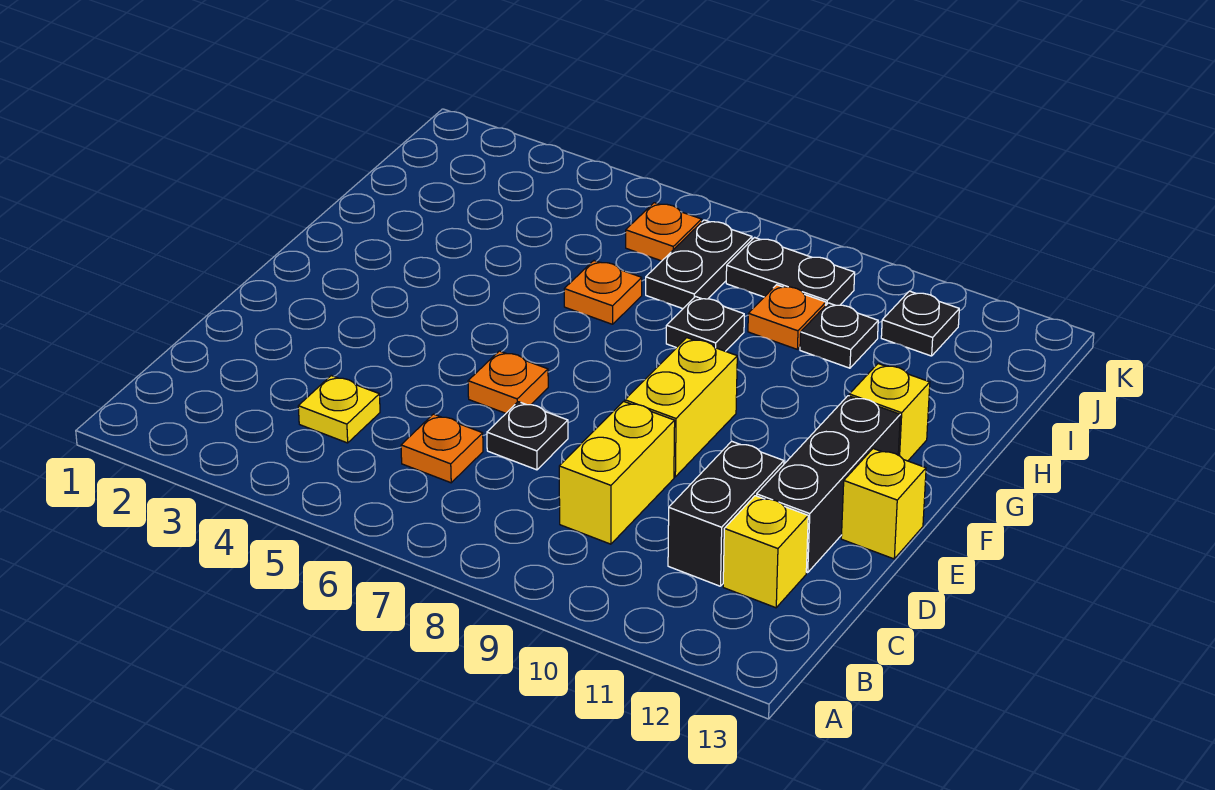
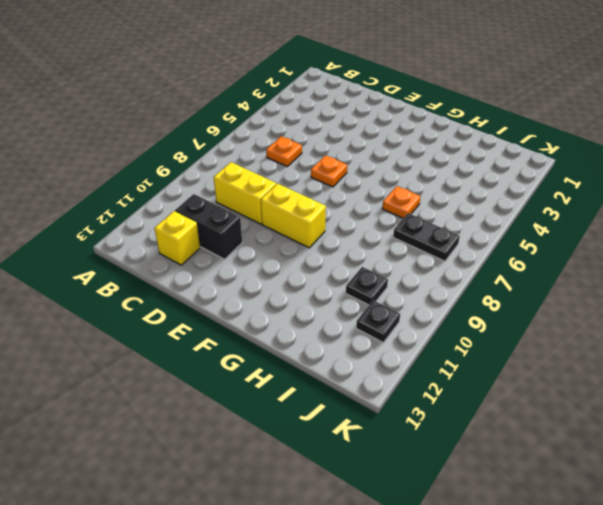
none -> yellow plate C4 level 1
none -> black plate D7 level 1
none -> black brick D12:F12 level 1

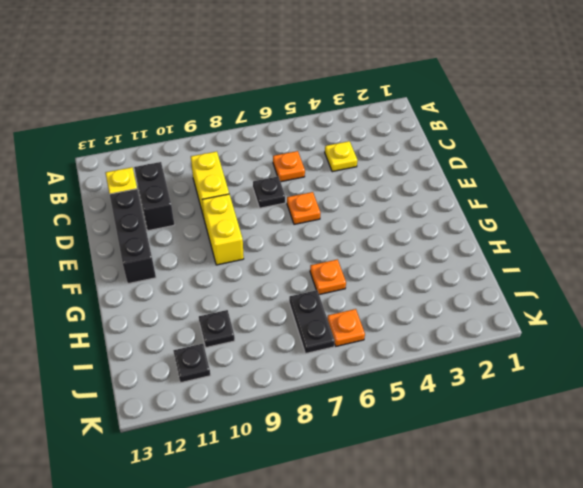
none -> yellow brick E13 level 1
none -> yellow brick G12 level 1
none -> black plate H8 level 1

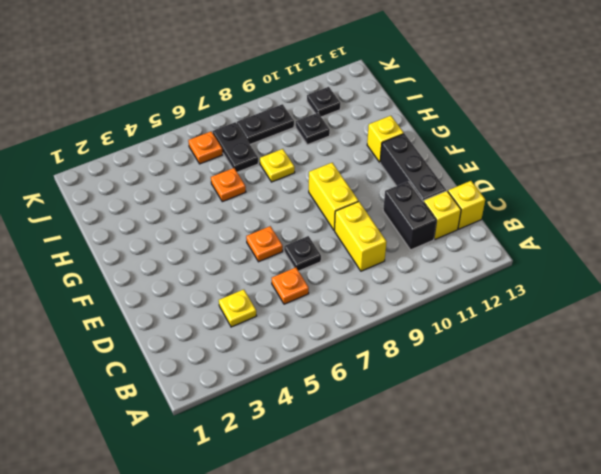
yellow brick C13 level 1 -> yellow brick E13 level 1
yellow plate H8 level 1 -> black plate H8 level 1
none -> orange plate I9 level 1

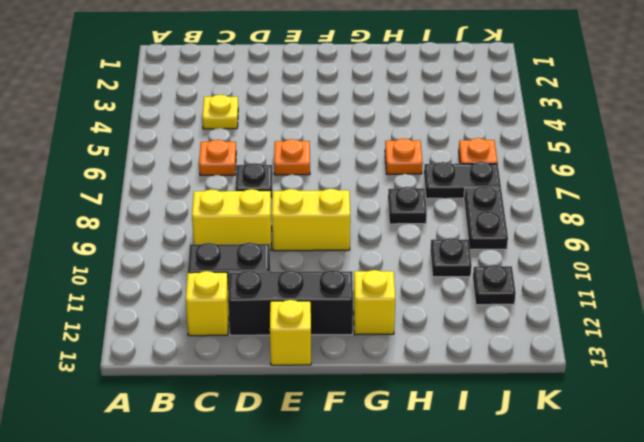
none -> orange plate I9 level 1

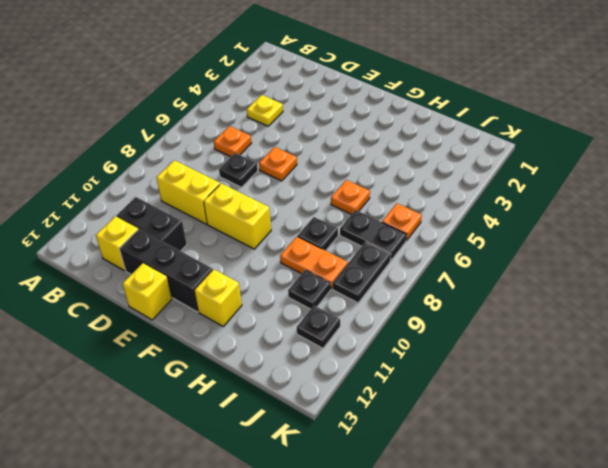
orange plate H9:I9 level 1 -> orange plate I9 level 1

